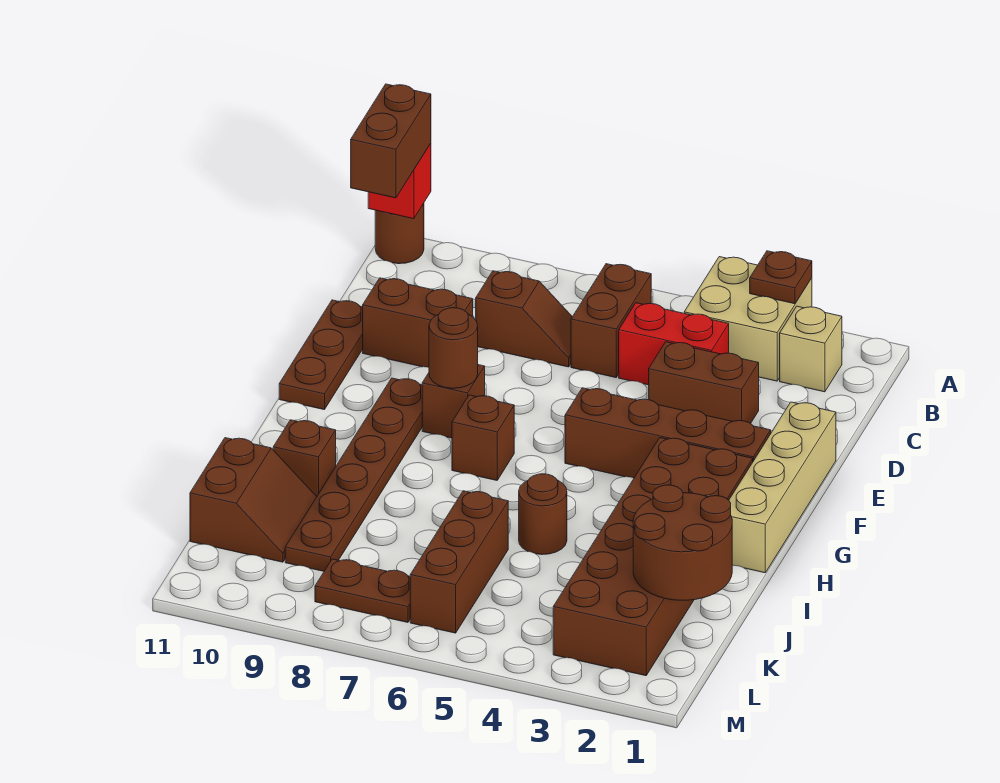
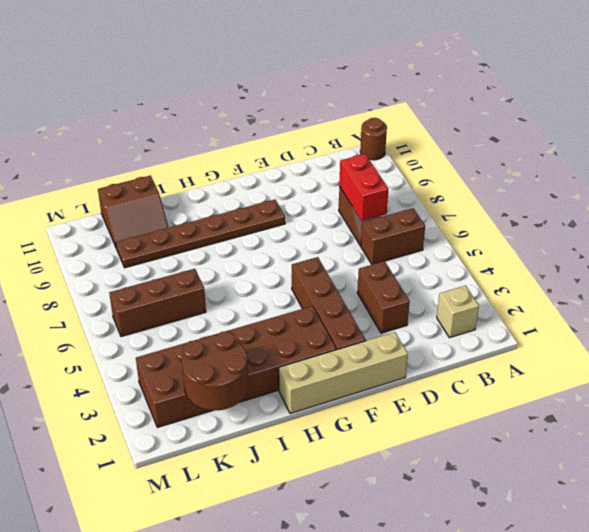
red brick C7:C8 level 2 -> red brick C4:C5 level 1
none -> tan brick A3:B4 level 1
none -> brown brick D9:D10 level 1
none -> brown plate D11:F11 level 1

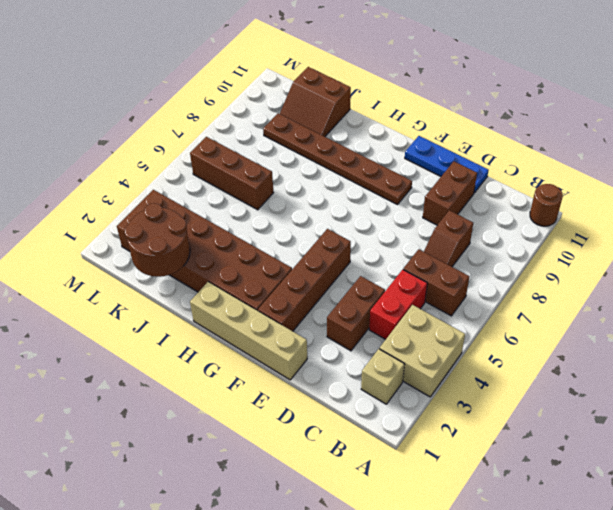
blue plate D11:F11 level 1 -> brown plate D11:F11 level 1
none -> brown brick F8 level 1
none -> brown brick G7 level 1
none -> brown round brick I5 level 1

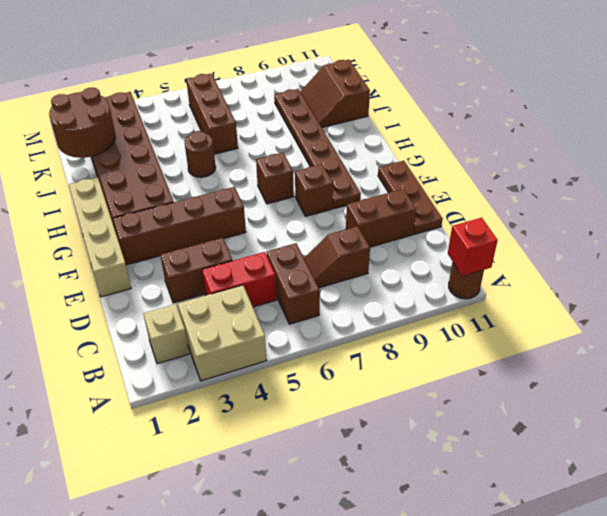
none -> brown brick I10 level 1
none -> brown plate L7:L8 level 1
none -> brown plate A3 level 2

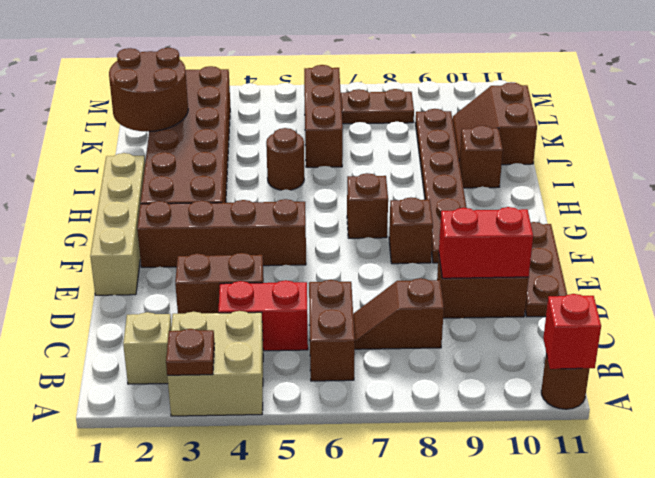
red brick D9:D10 level 2 -> none
none -> brown round brick F8 level 2
none -> brown brick A11:B11 level 3

